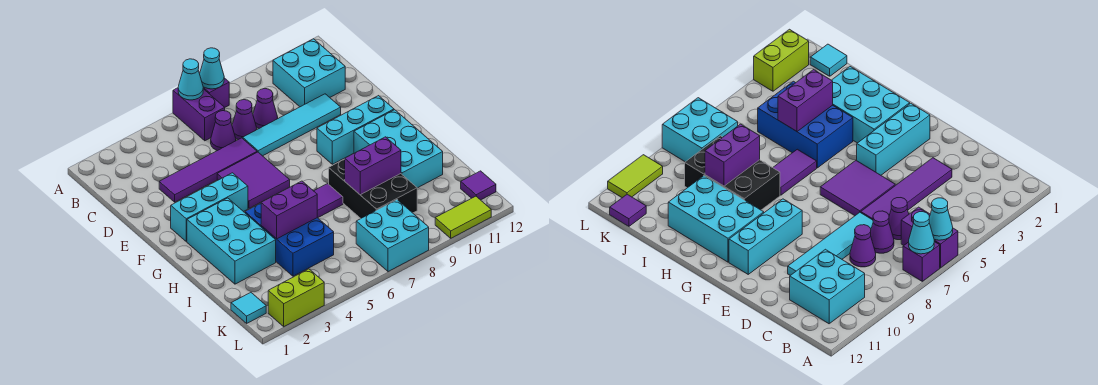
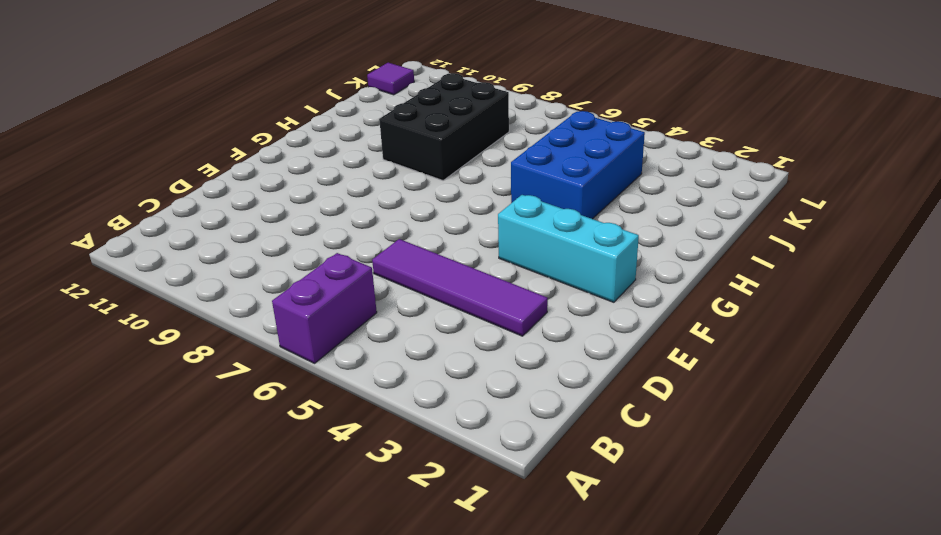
none -> purple brick A7 level 1
none -> cyan brick B10:C11 level 1
none -> purple cone C6 level 1

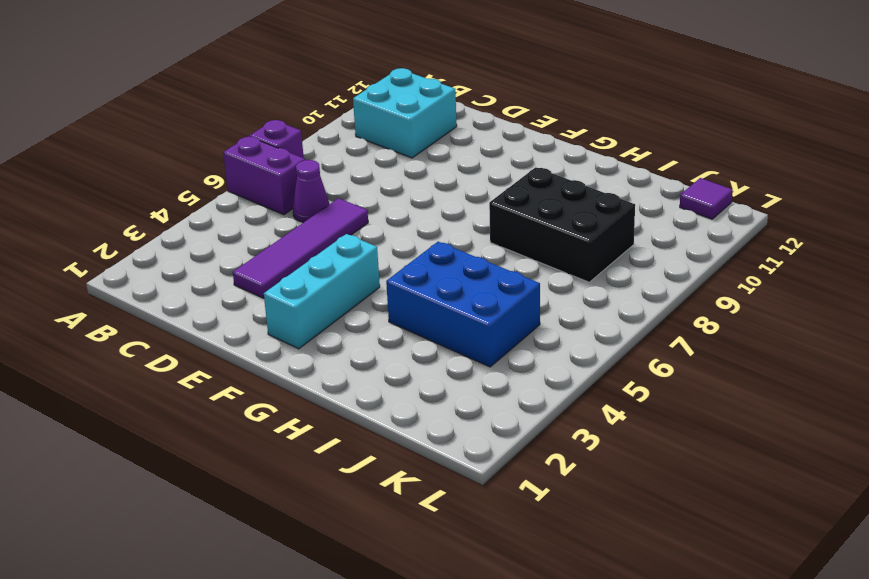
none -> purple cone C7 level 1
none -> purple cone C8 level 1
none -> cyan tile D7:D10 level 1

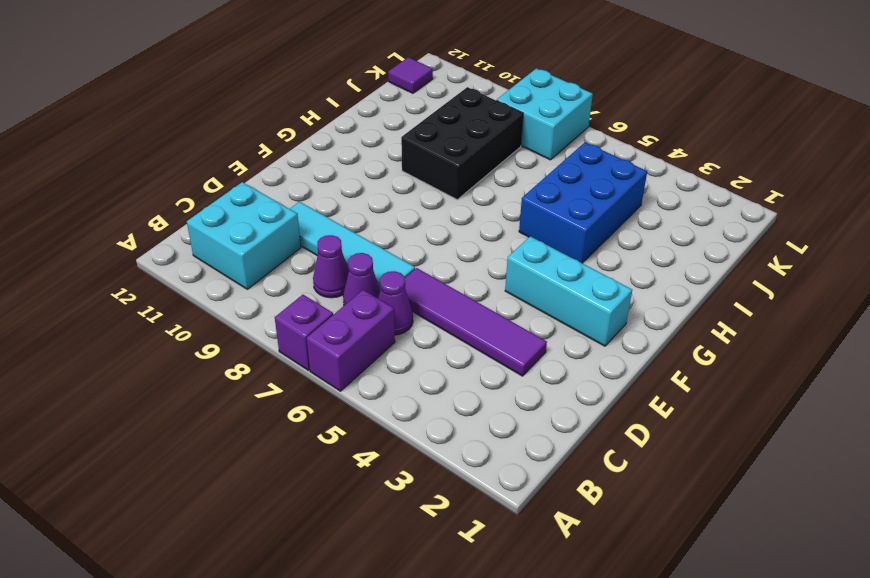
none -> purple tile E5:F6 level 1
none -> cyan brick F9:F11 level 1
none -> cyan brick G2:I3 level 1

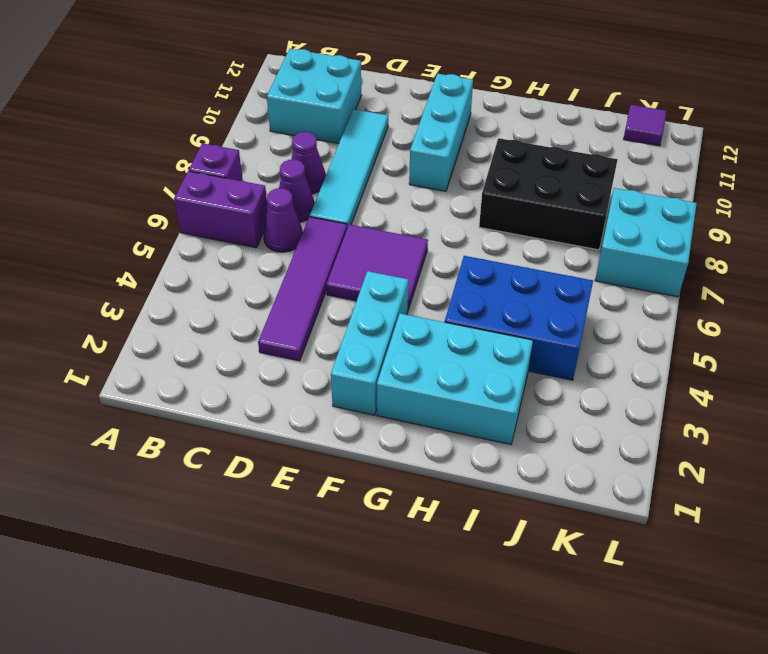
none -> cyan brick G10:I11 level 1
none -> purple tile H6:H7 level 1
none -> cyan tile K1 level 1

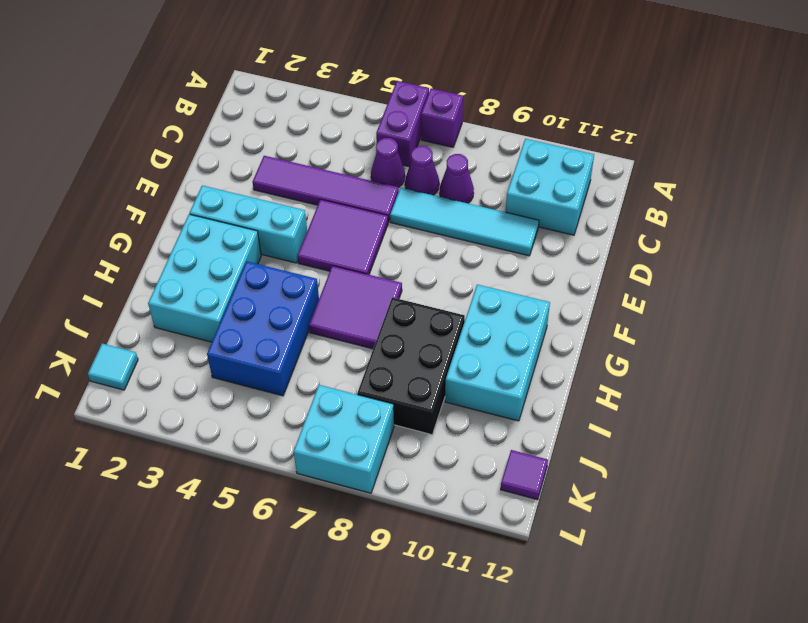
purple tile G6:H7 level 1 -> purple tile H6:H7 level 1
none -> cyan brick F9:F11 level 1
none -> lime brick L2:L3 level 1
none -> lime tile L10:L11 level 1

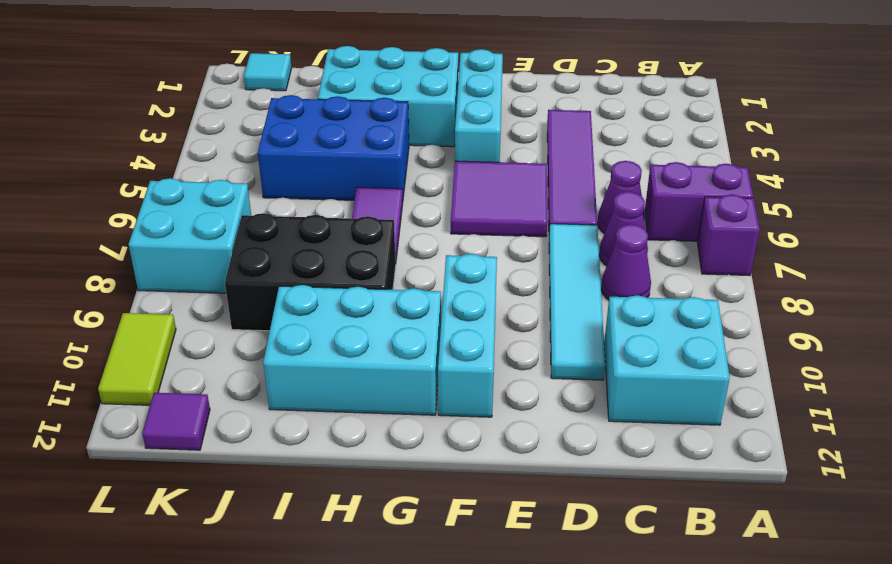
none -> lime brick L2:L3 level 1
none -> cyan cone A6 level 2
none -> cyan cone A7 level 2

